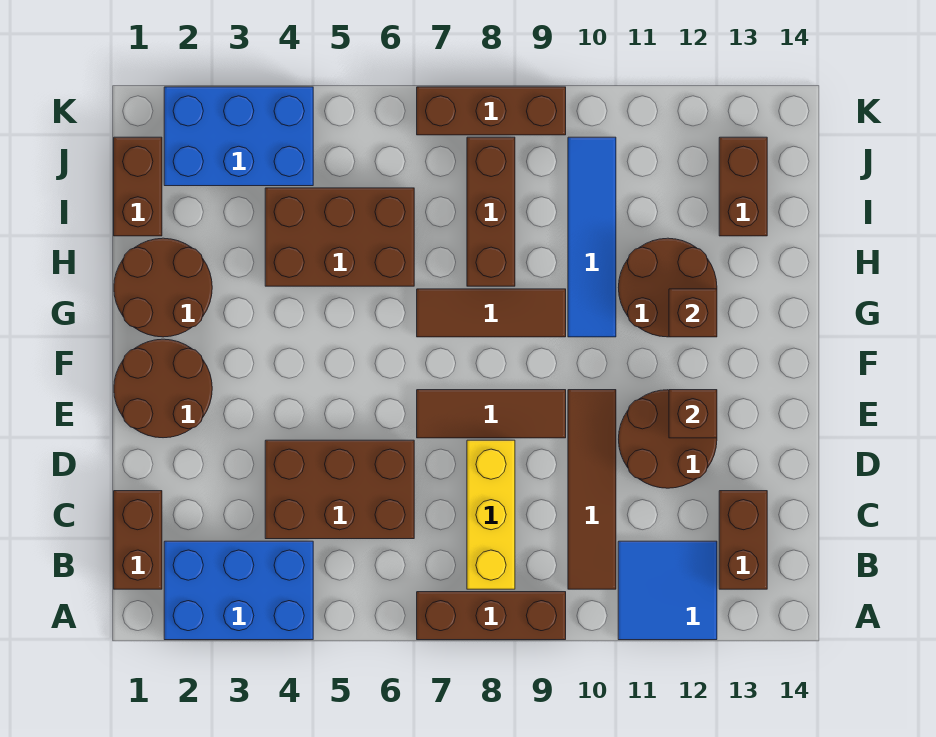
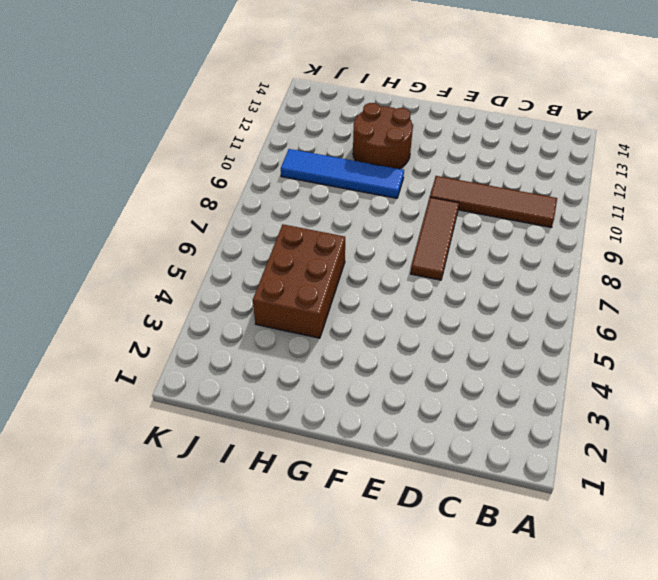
none -> blue brick A2:B4 level 1
none -> brown brick A7:A9 level 1
none -> blue tile A11:B12 level 1

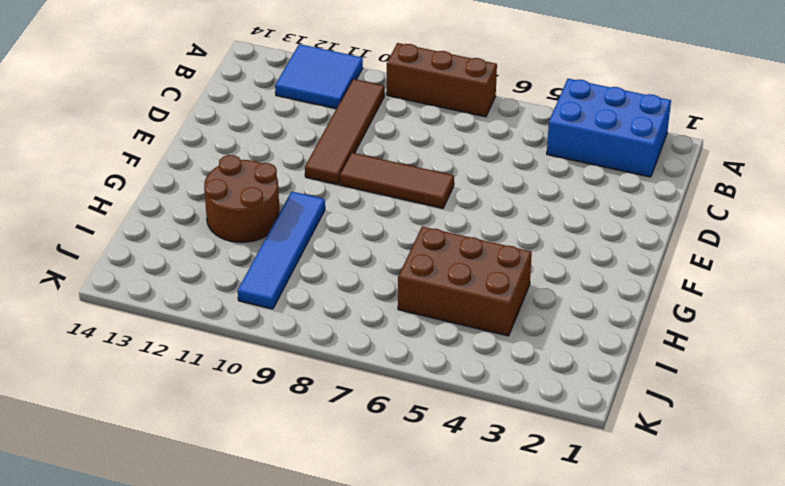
none -> brown brick B1:C1 level 1
none -> yellow brick B8:D8 level 1
none -> brown brick B13:C13 level 1

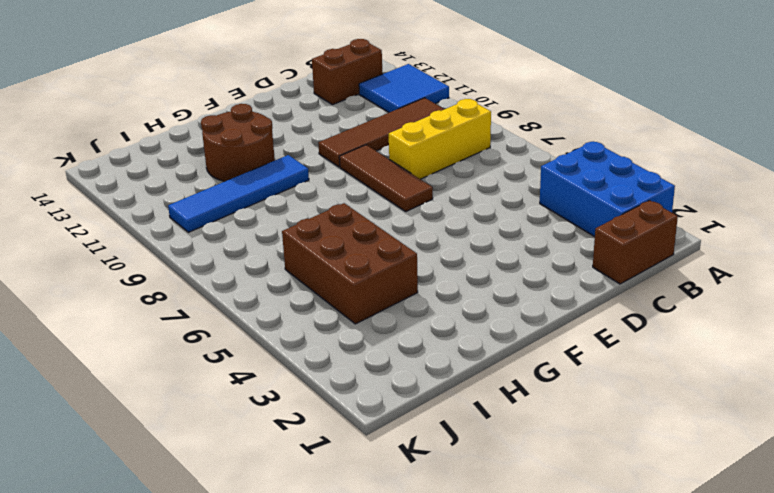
none -> brown brick A7:A9 level 1
none -> brown brick C4:D6 level 1
none -> brown round brick D11:E12 level 1

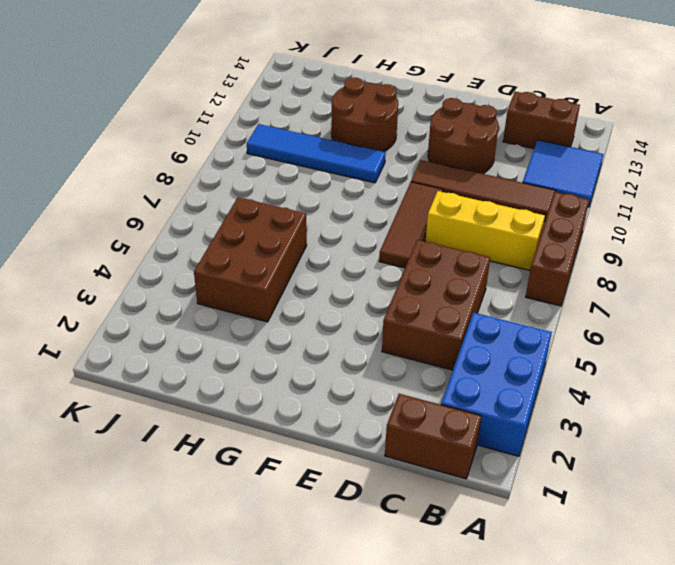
none -> brown round brick E1:F2 level 1
none -> brown round brick G1:H2 level 1
none -> brown tile G7:G9 level 1

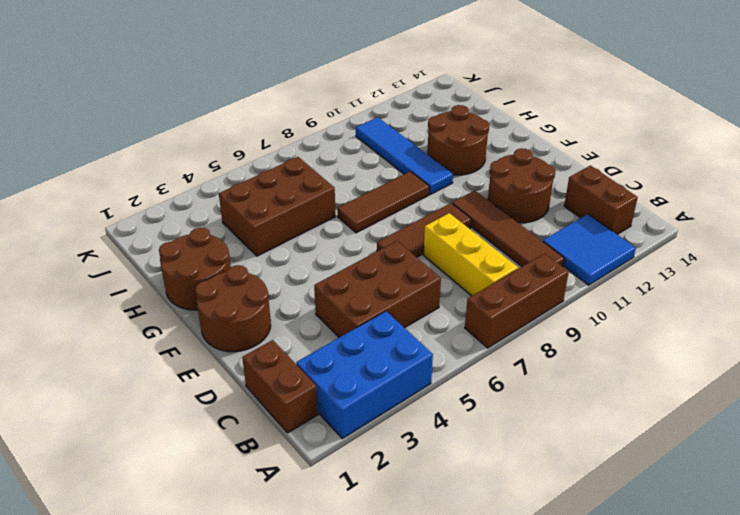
none -> brown brick H8:J8 level 1
none -> brown brick I1:J1 level 1
none -> brown brick I13:J13 level 1

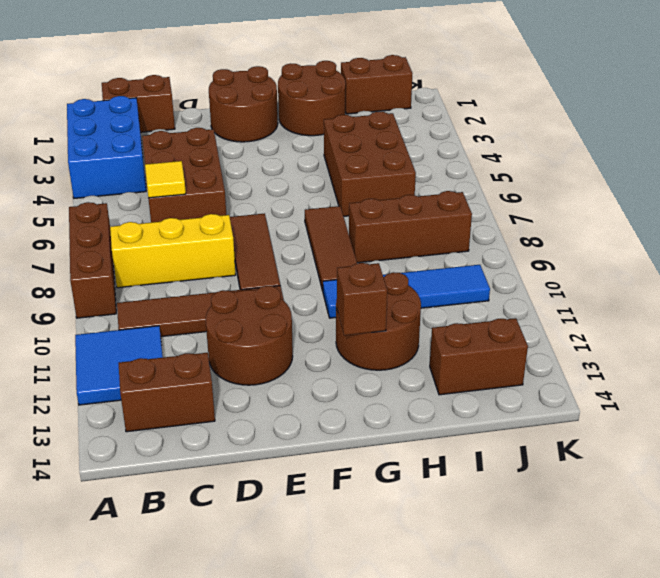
yellow tile C6 level 2 -> none
none -> blue brick J2:K4 level 1
none -> brown brick K7:K9 level 1
none -> brown brick E12 level 2

